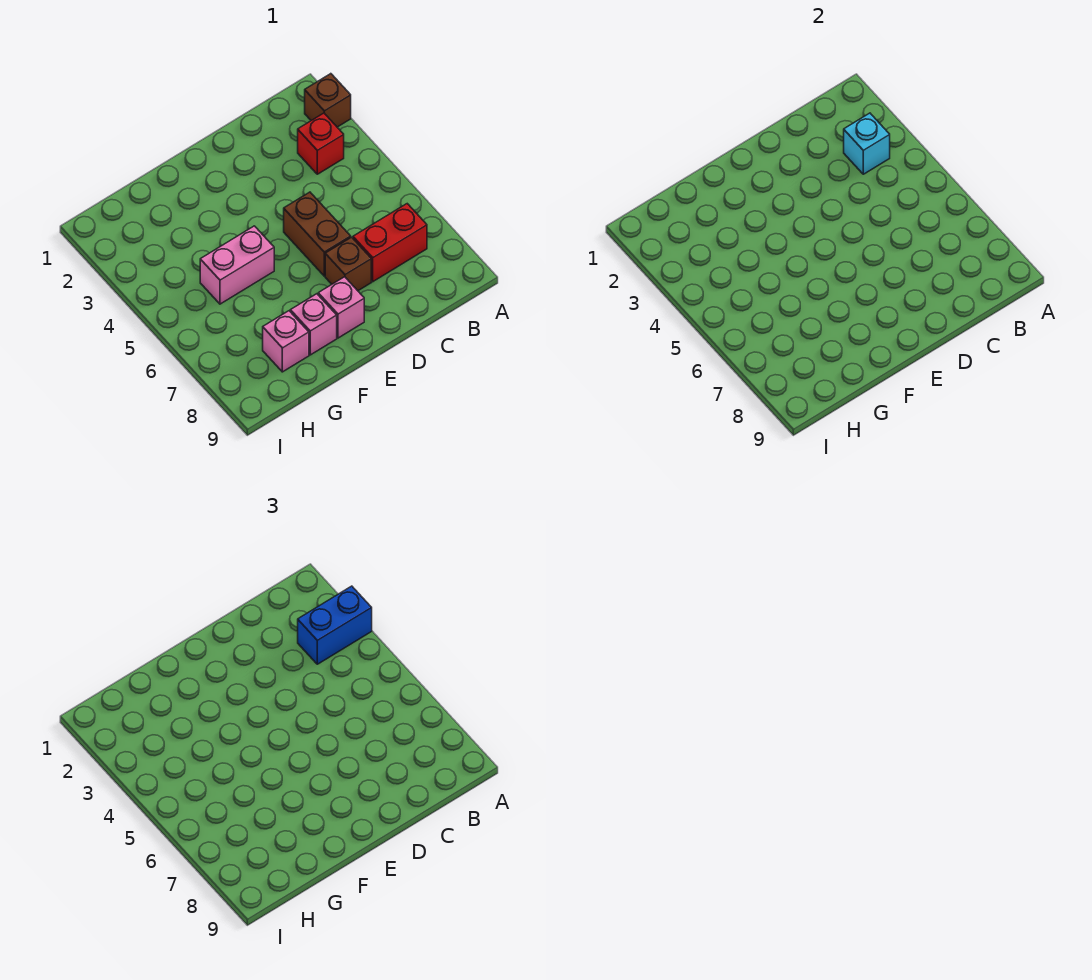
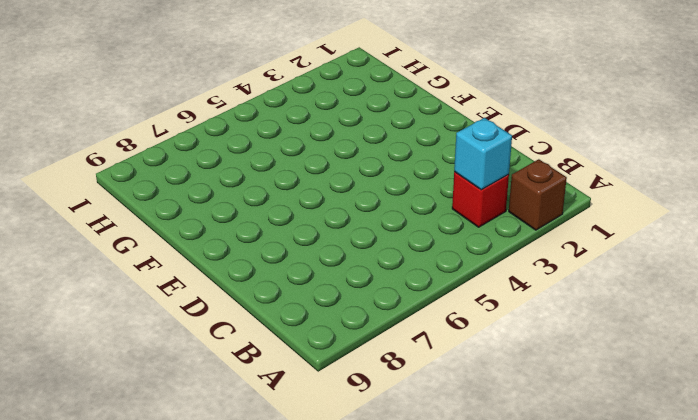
none -> red brick B7:C7 level 1
none -> brown brick D5:D6 level 1

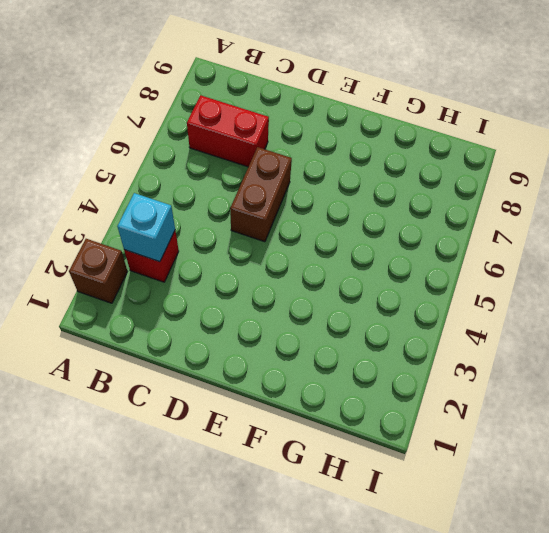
none -> brown brick D7 level 1
none -> pink brick E8 level 1

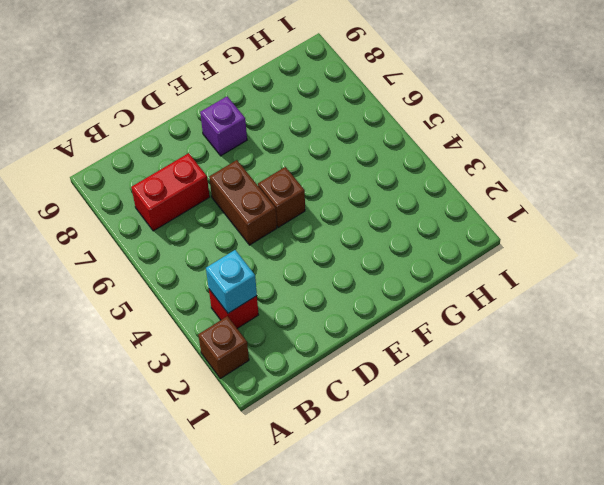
brown brick E5 level 1 -> brown brick D7 level 1
purple brick E8 level 1 -> pink brick E8 level 1
none -> pink brick F5:G5 level 1
none -> pink brick F8 level 1

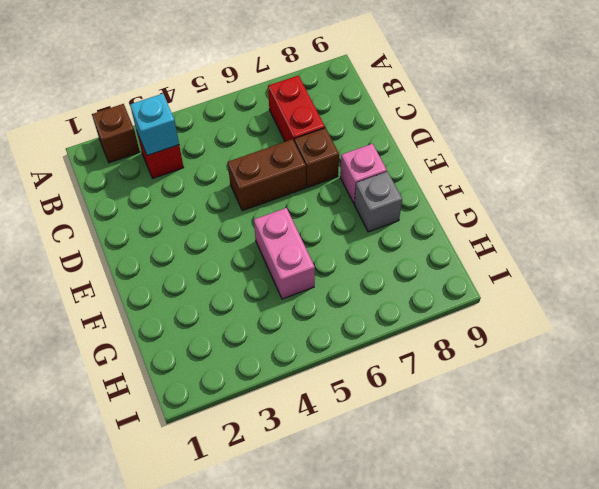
grey brick F8 level 1 -> pink brick F8 level 1
none -> pink brick G8 level 1
none -> blue brick A3:B3 level 3

